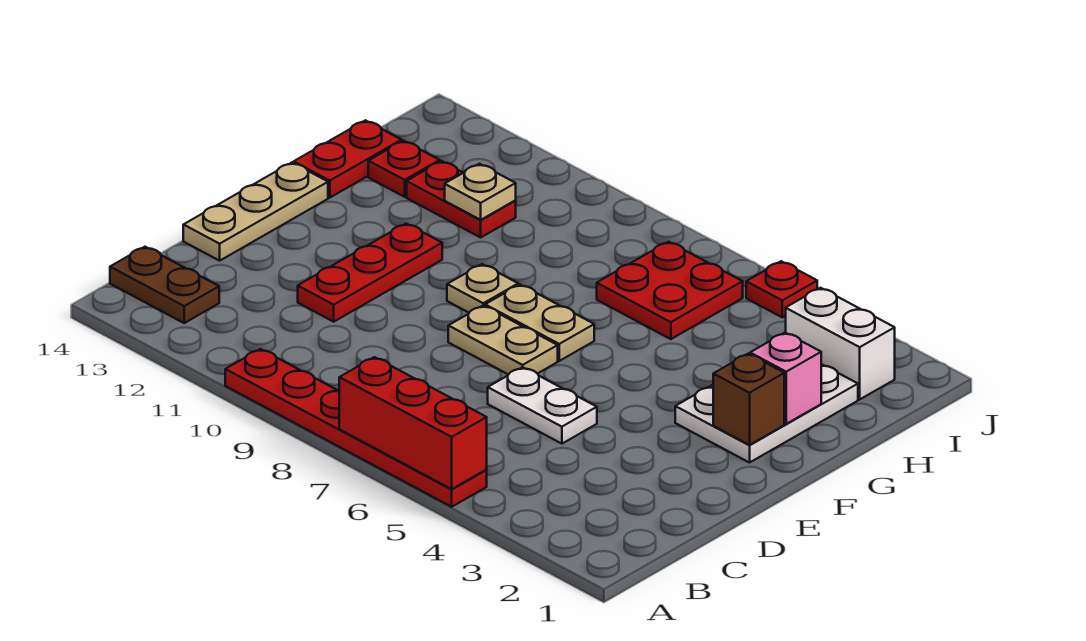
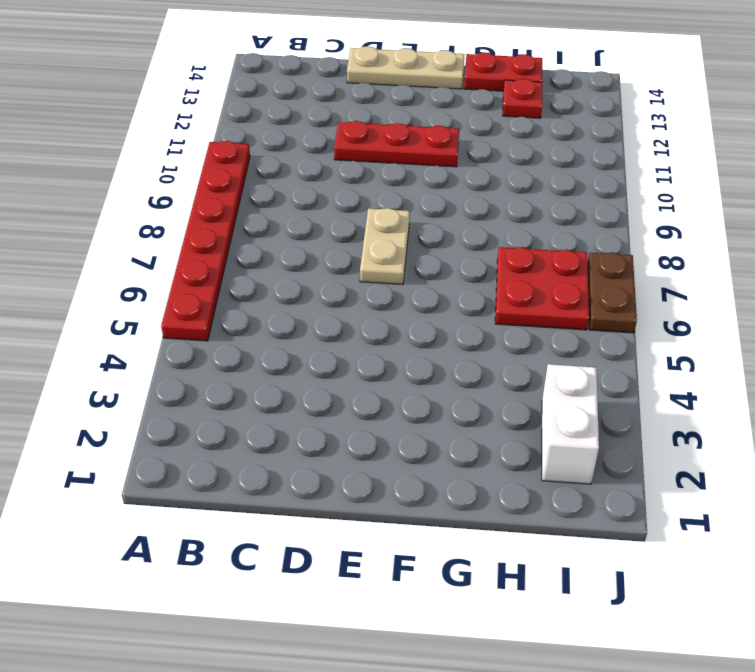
brown plate J6:J7 level 1 -> brown plate B13:B14 level 1
none -> white plate D5:D6 level 1
none -> white plate F2:H3 level 1
none -> tan plate F7:F8 level 1

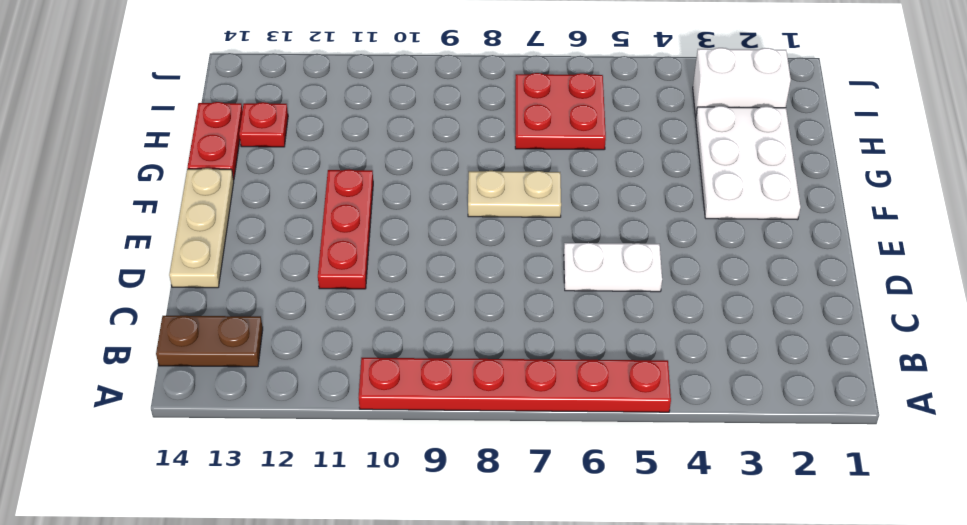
none -> tan plate E7:E8 level 1
none -> tan plate F9 level 1
none -> red plate H11:H12 level 1

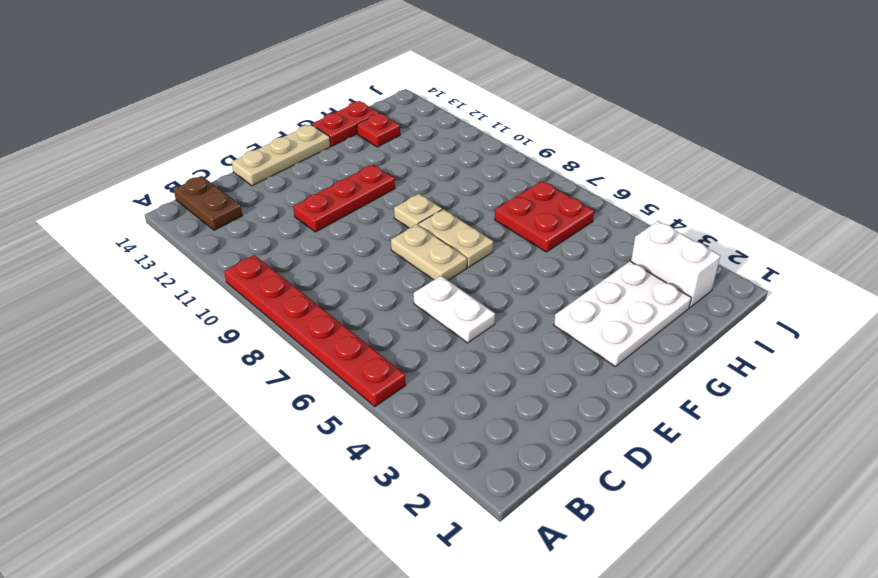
none -> red plate H11:H12 level 1
none -> red plate J5 level 1
none -> red brick A5:A7 level 2

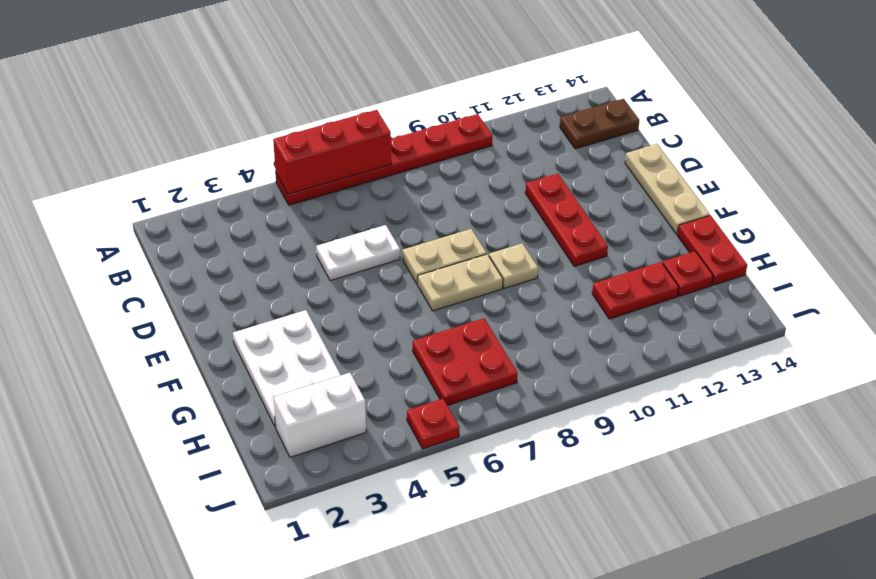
none -> brown brick F2 level 2
none -> pink brick G2 level 2
none -> tan plate H11 level 2

